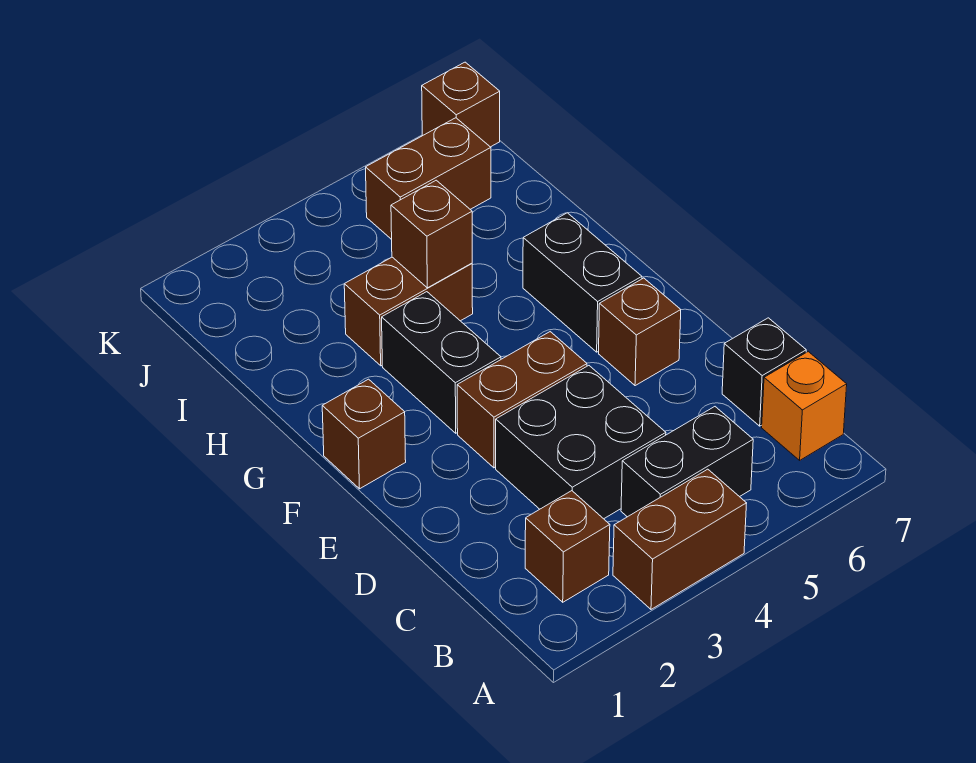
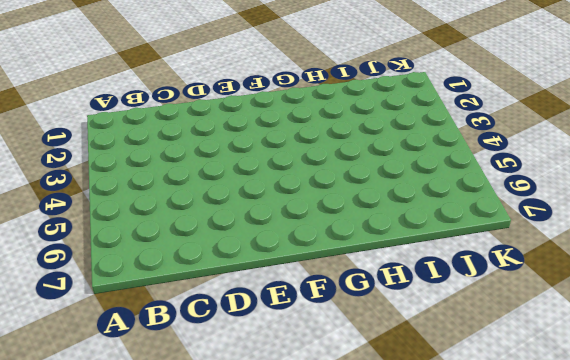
none -> brown brick A3:A4 level 1
none -> brown brick B2 level 1
none -> black brick B4:B5 level 1

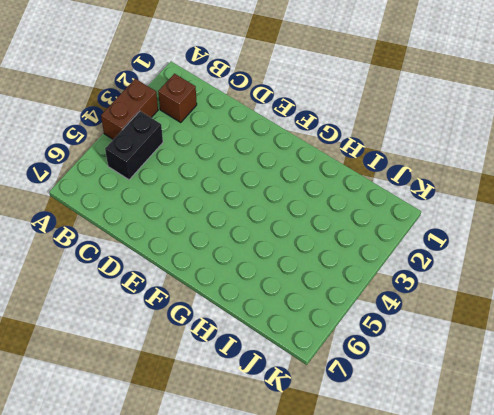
none -> orange brick B7 level 1
none -> black brick C3:D4 level 1
none -> black brick C7 level 1

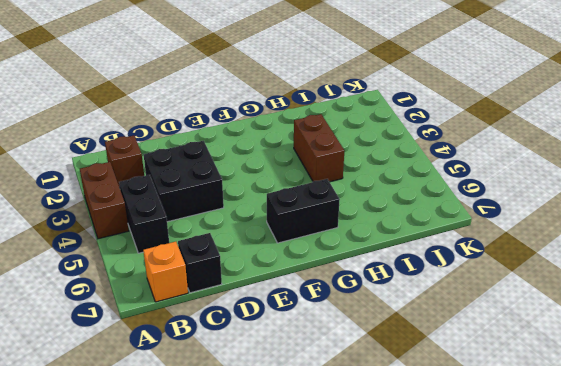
none -> brown brick E3:E4 level 1
none -> brown brick E6 level 1
none -> brown brick F1 level 1

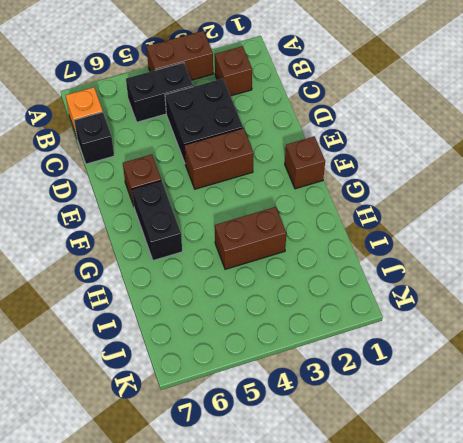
none -> black brick F3:G3 level 1
none -> brown brick J5:J6 level 1
none -> brown brick K7 level 1

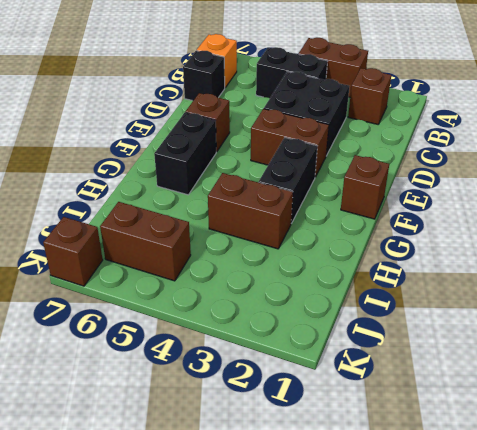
none -> brown brick H4 level 2

